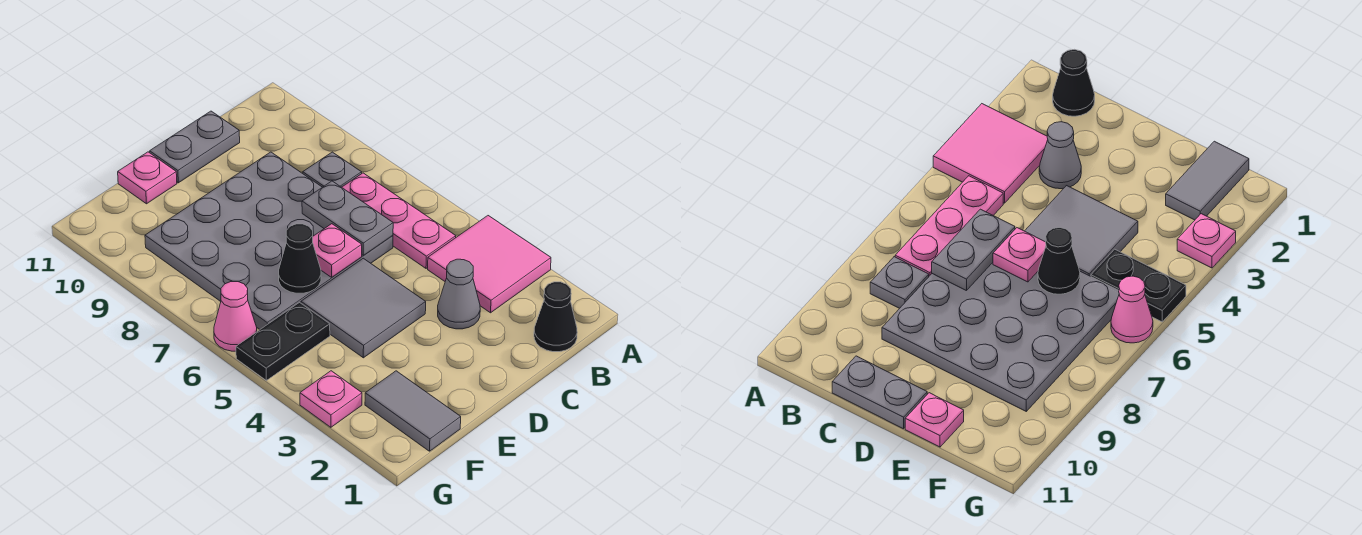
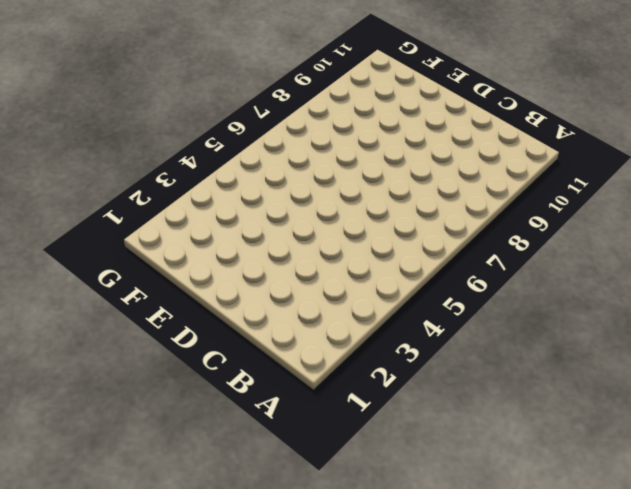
none -> pink tile A3:B4 level 1
none -> black cone B1 level 1
none -> pink plate B5:B7 level 1

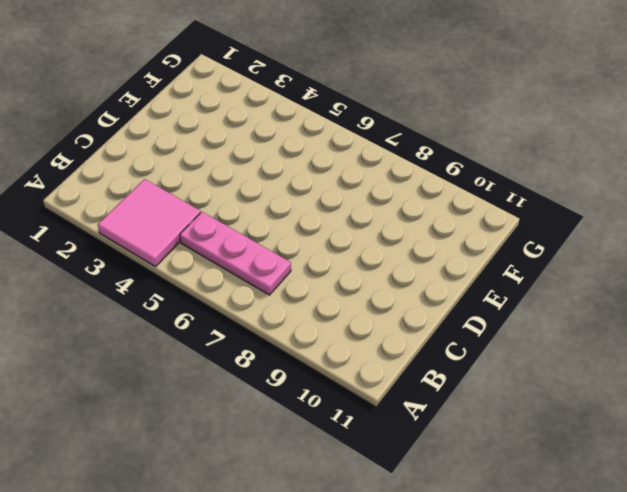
none -> black cone B1 level 1
none -> grey plate B8 level 1
none -> grey cone C3 level 1

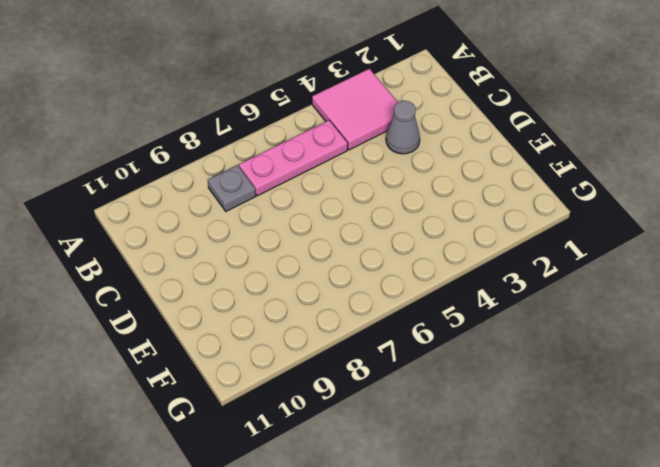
none -> black cone B1 level 1
none -> grey plate C6:F9 level 1
none -> grey plate C11:D11 level 1

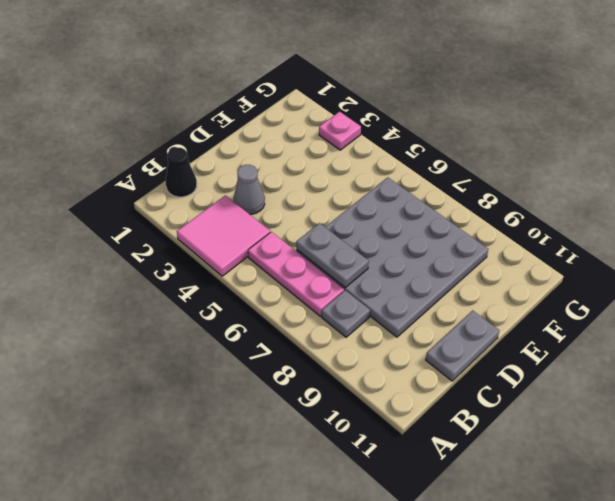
none -> grey tile D4:E5 level 1
none -> pink plate E11 level 1
none -> grey tile F1:F2 level 1

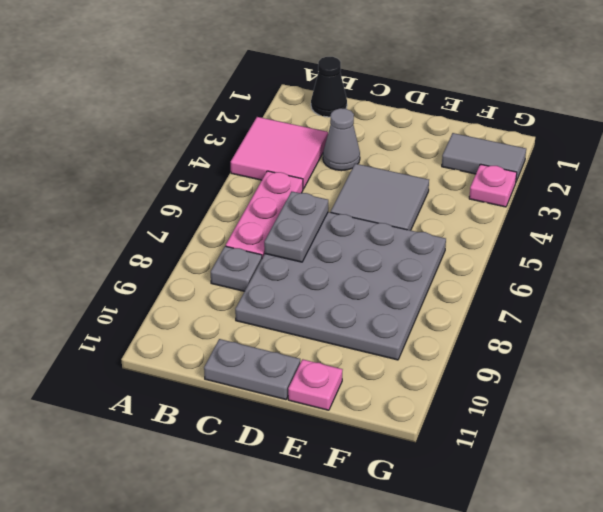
grey tile F2:G2 level 1 -> grey tile F1:F2 level 1
none -> black plate F5:G5 level 1
none -> pink cone G6 level 1
none -> pink plate D6 level 2

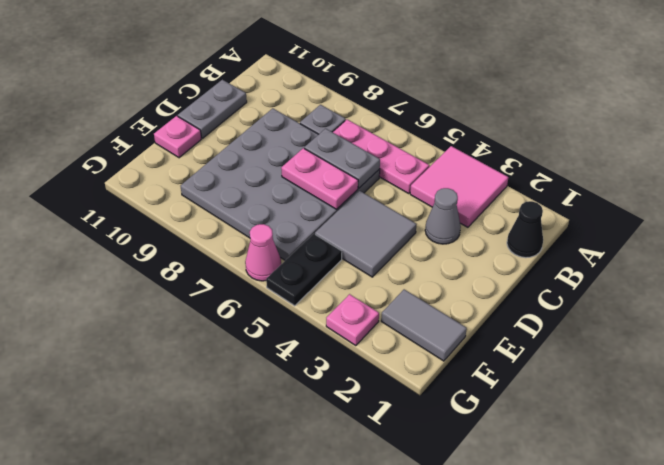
pink plate D6:D7 level 2 -> pink plate D6 level 2
none -> black cone E6 level 2

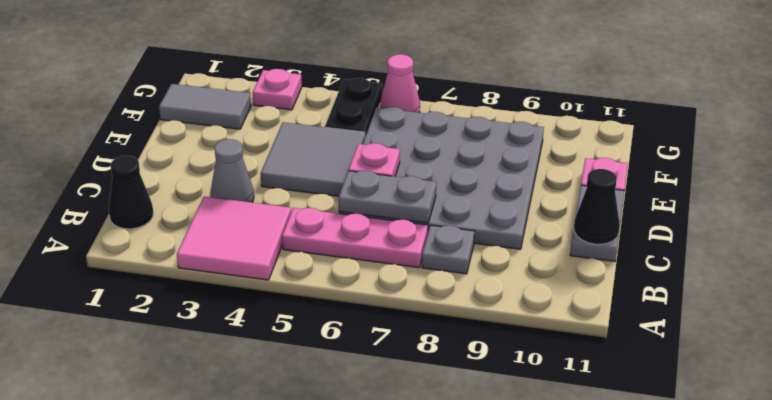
black cone C11 level 2 -> black cone E6 level 2

